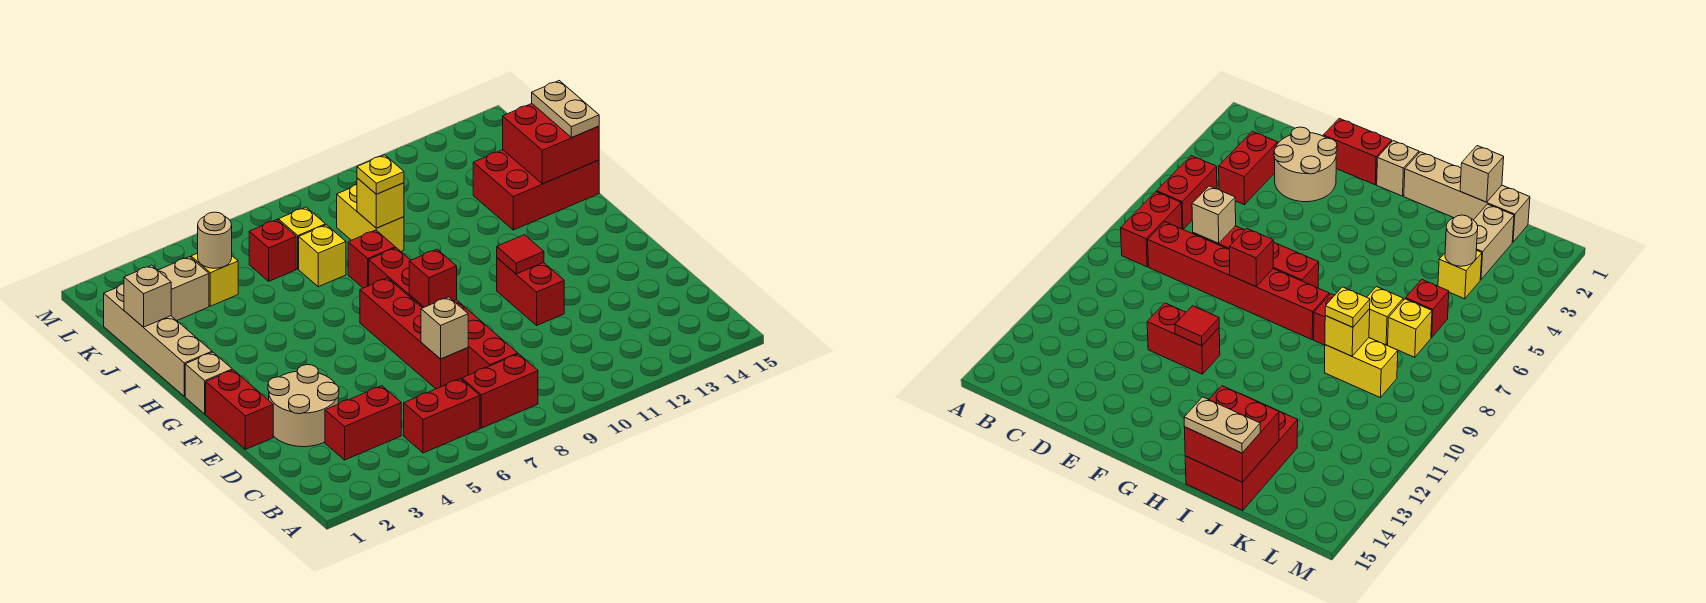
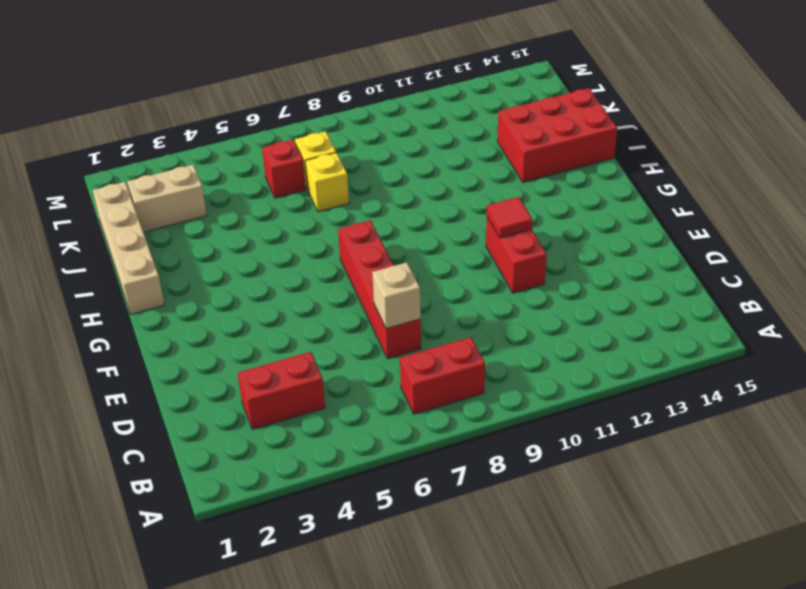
none -> red brick B5:B6 level 1
none -> red brick C8:H8 level 1
none -> tan round brick D2:E3 level 1

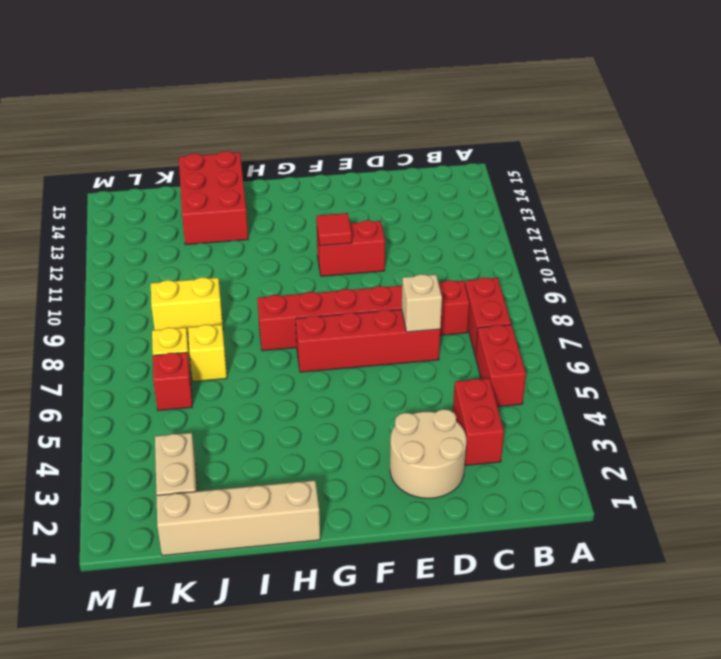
none -> red brick E1:F1 level 1
none -> tan brick G1 level 1
none -> red brick I8 level 1

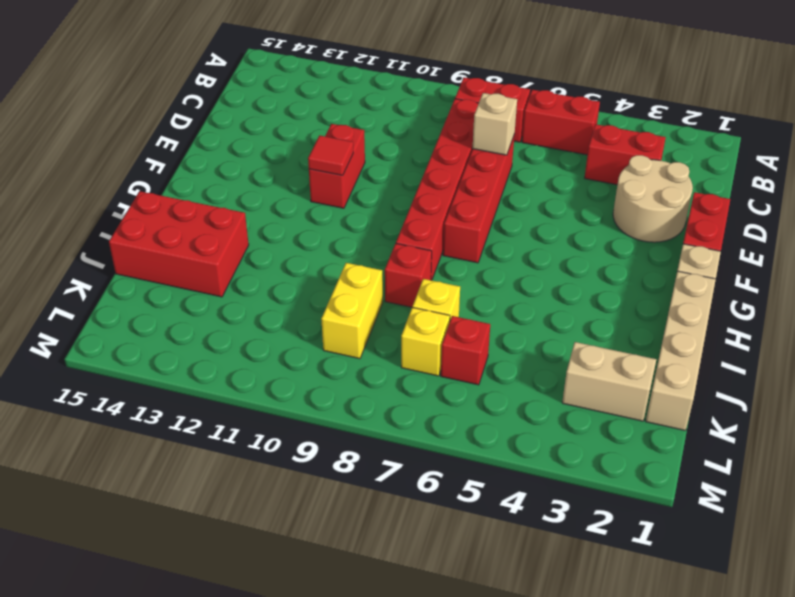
none -> yellow brick K4 level 1
none -> red brick F8 level 2
none -> red brick I14:J15 level 2

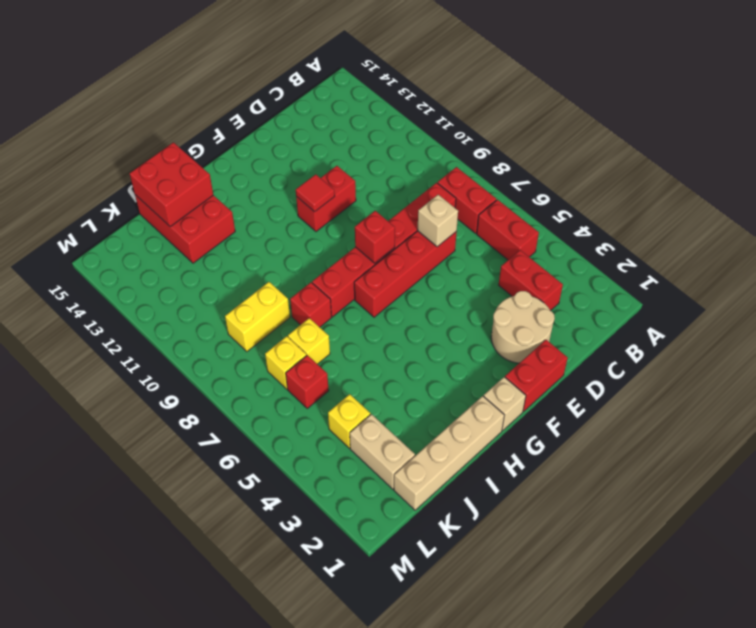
none -> tan brick J1 level 2
none -> yellow brick J9 level 2
none -> tan round brick K4 level 2

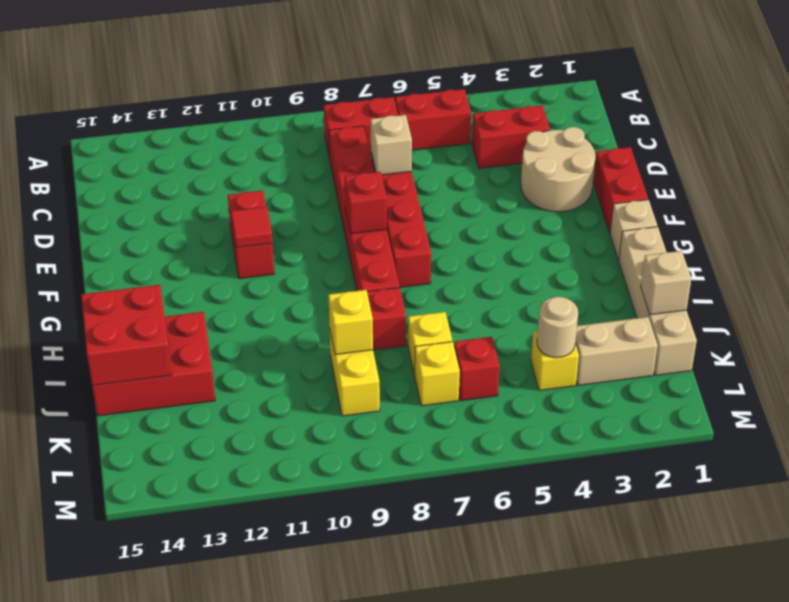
none -> tan plate I15:J15 level 3
none -> yellow plate J9 level 3

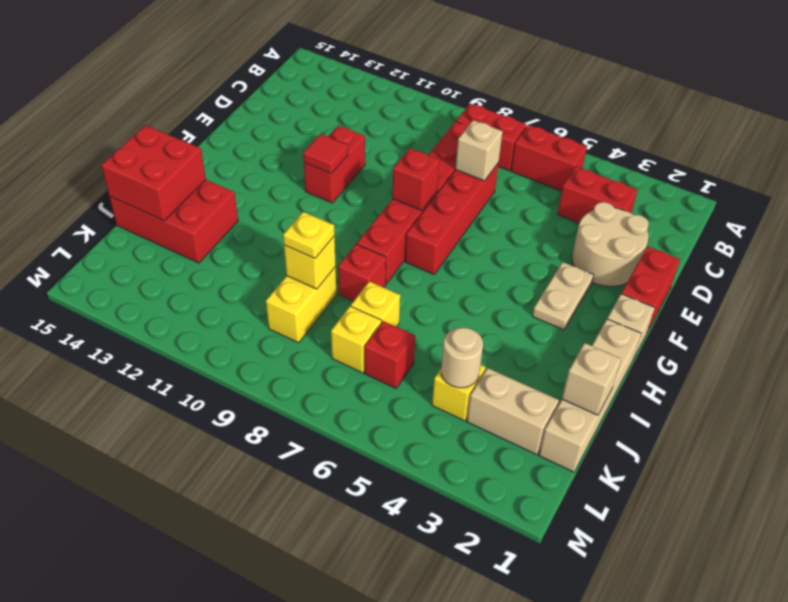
tan plate F3:G3 level 1 -> tan plate I15:J15 level 3

